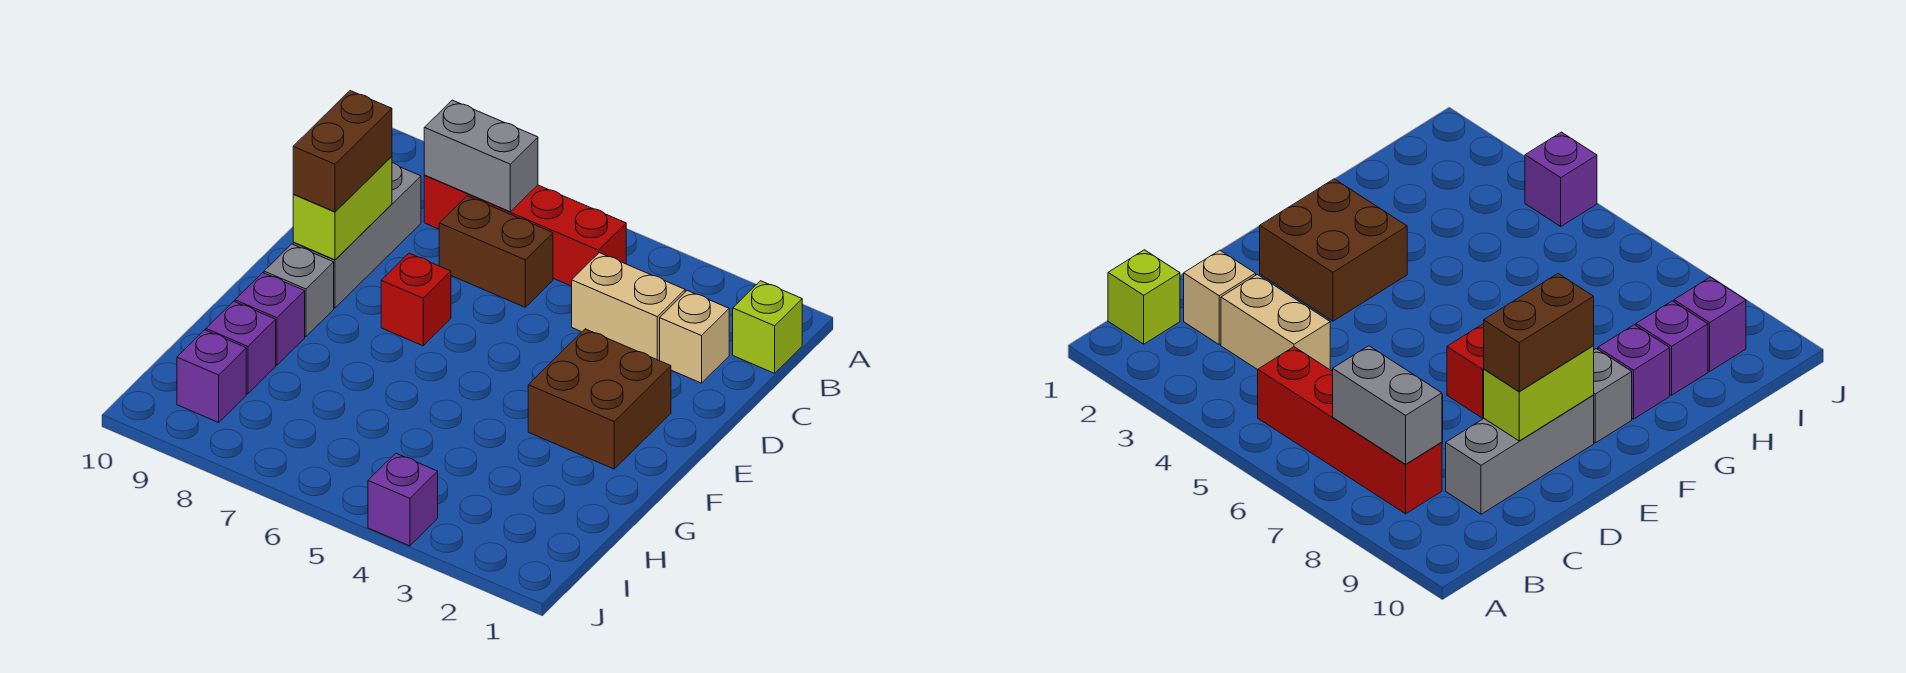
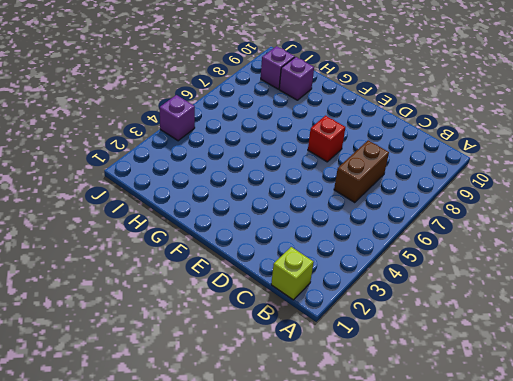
none -> red brick B5:B8 level 1
none -> tan brick C2 level 1
none -> tan brick C3:C4 level 1

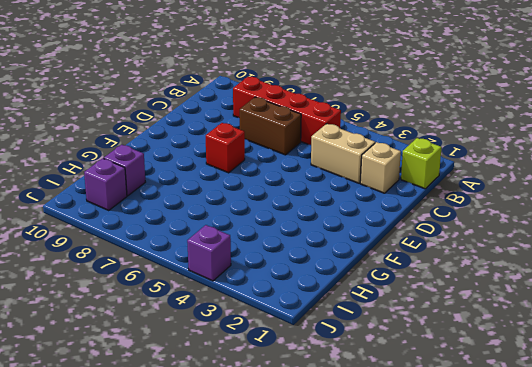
none -> grey brick C9:E9 level 1
none -> brown brick E2:F3 level 1
none -> grey brick F9 level 1

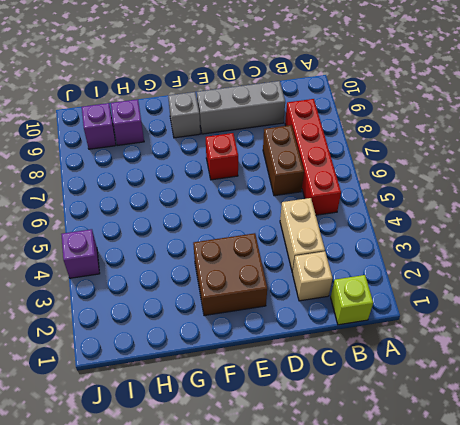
none -> purple brick G9 level 1
none -> grey brick B7:B8 level 2
none -> lime brick D9:E9 level 2

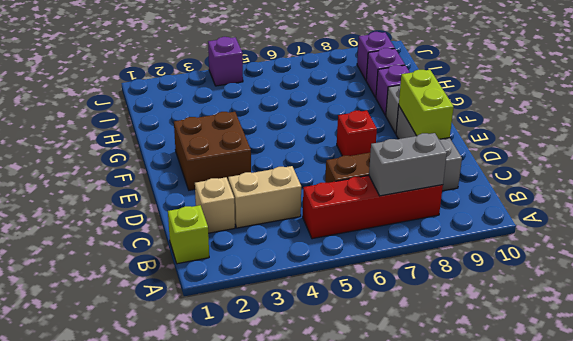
none -> brown brick D9:E9 level 3

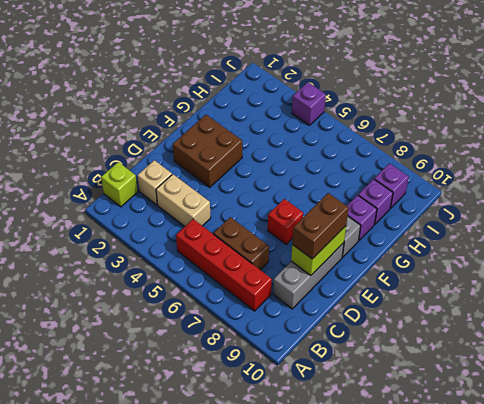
none -> grey brick B7:B8 level 2

